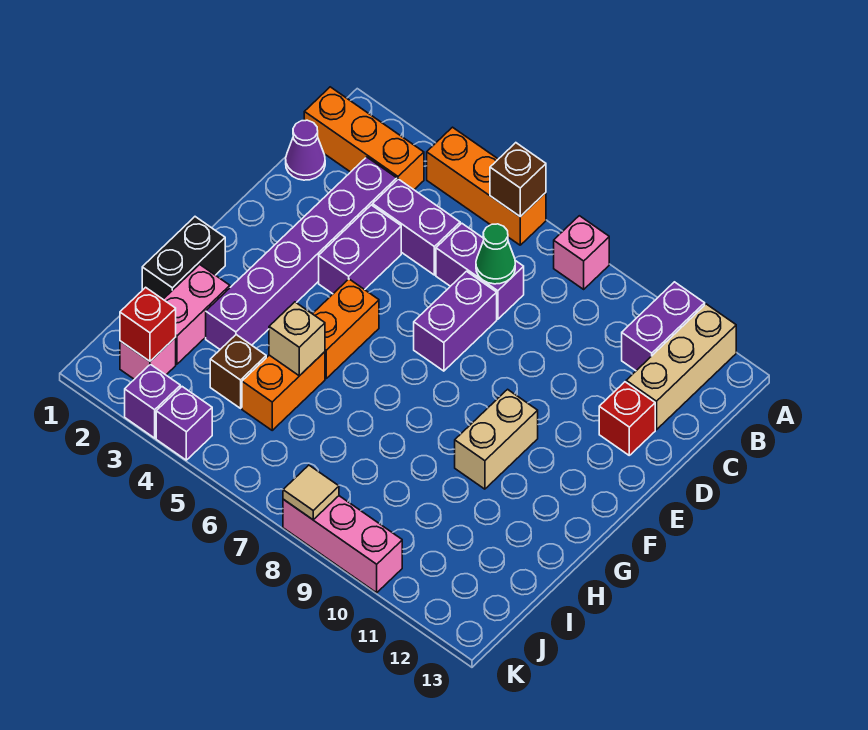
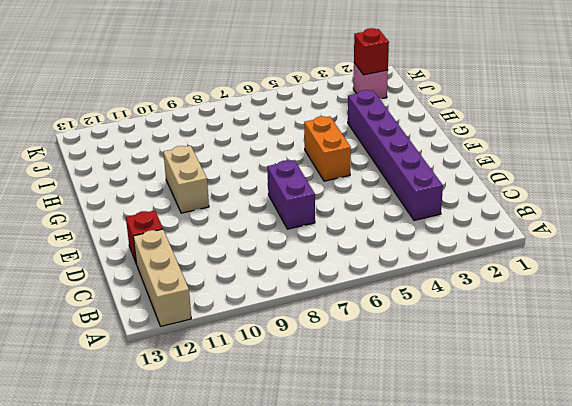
none -> orange brick A4:A6 level 1
none -> pink brick A8 level 1
none -> purple brick A11:B11 level 1

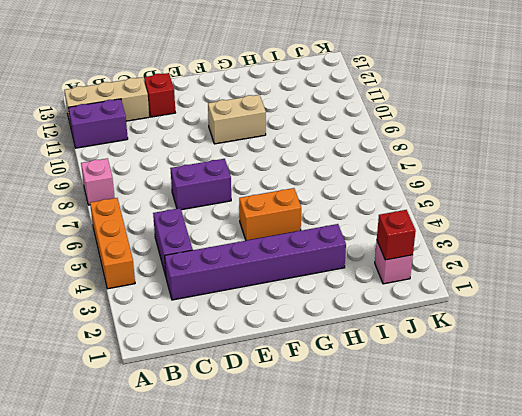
none -> orange brick B1:B3 level 1
none -> purple cone C1 level 1
none -> purple brick C6:C7 level 1

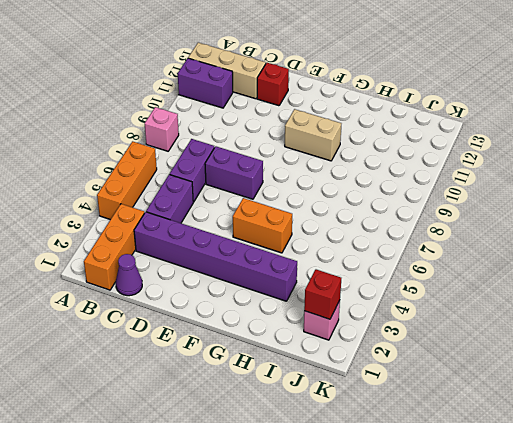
none -> purple brick D4:E4 level 1
none -> black brick G1:H1 level 1
none -> pink brick H2:I2 level 1

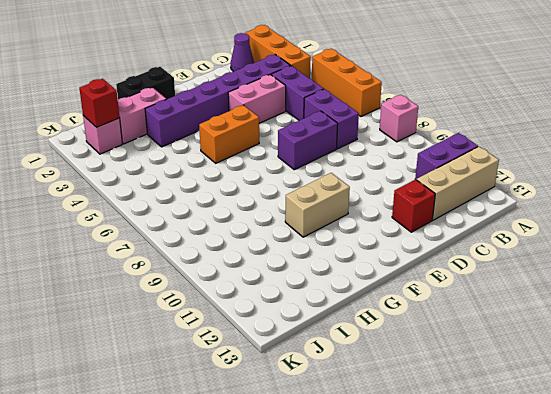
pink brick D4:E4 level 1 -> purple brick D4:E4 level 1
none -> orange brick H5:I5 level 1
none -> brown brick I4 level 1
none -> purple brick K3 level 1

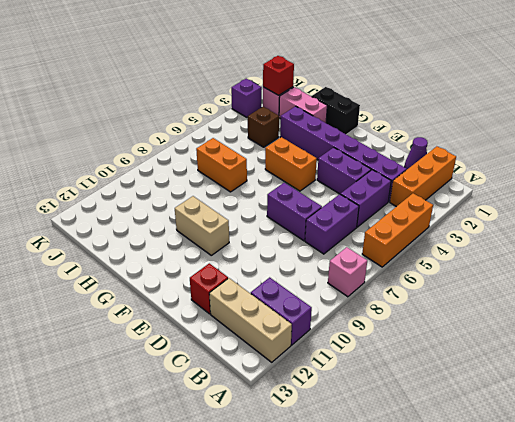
orange brick H7:I7 level 1 -> orange brick H5:I5 level 1
none -> purple brick K4 level 1
none -> pink brick K8:K10 level 1
none -> brown brick A6 level 2

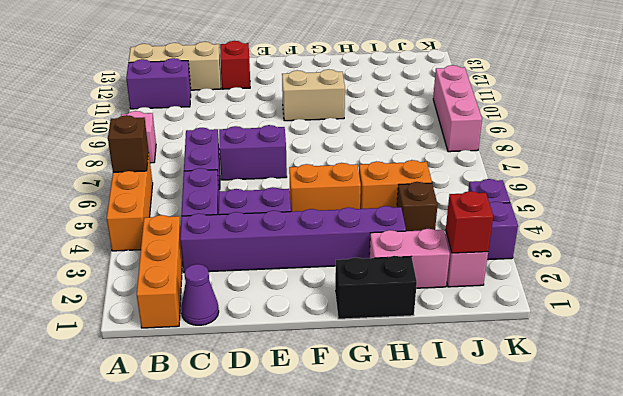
none -> green cone C7 level 2
none -> tan brick H5 level 2
none -> tan tile K8 level 2

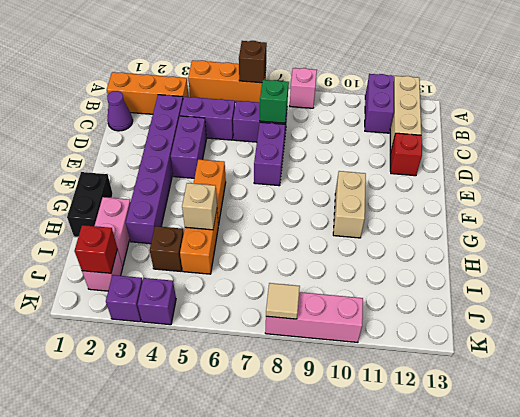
green brick C7 level 2 -> green cone C7 level 2

